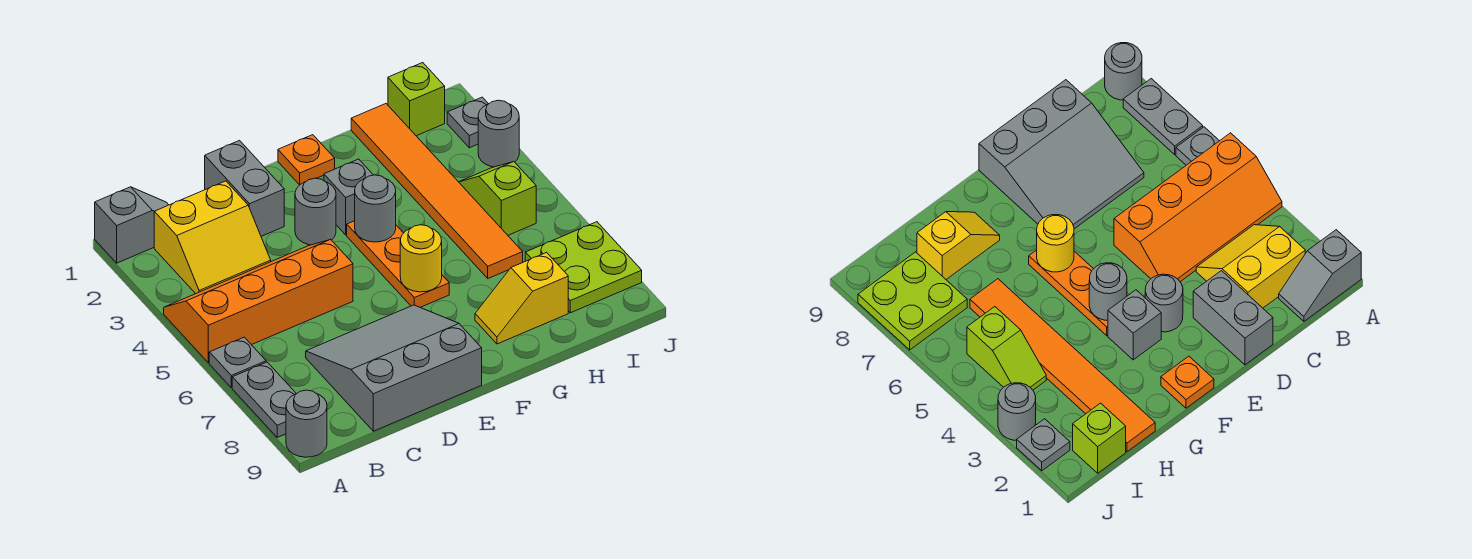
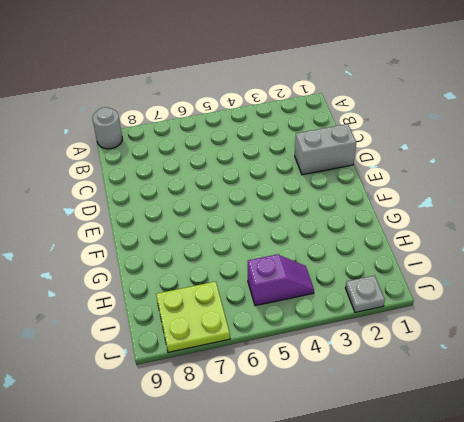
purple slope I4:I5 level 1 top 5 -> lime slope I4:I5 level 1 top 5
none -> grey slope A1:B1 level 1 top A
none -> orange slope A4:D5 level 1 top 5
none -> grey plate A6 level 1

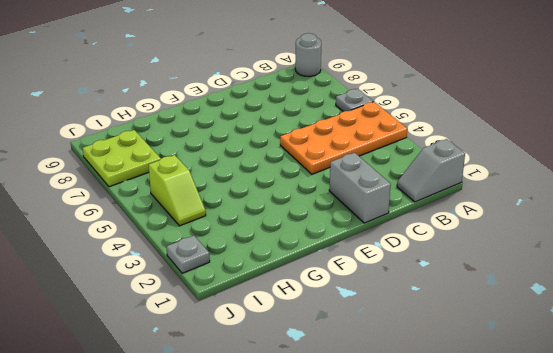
orange plate A4:D5 level 1 -> orange slope A4:D5 level 1 top 5
none -> grey plate A7:A8 level 1
none -> yellow slope B2:C3 level 1 top 2
none -> grey slope C7:E9 level 1 top 9

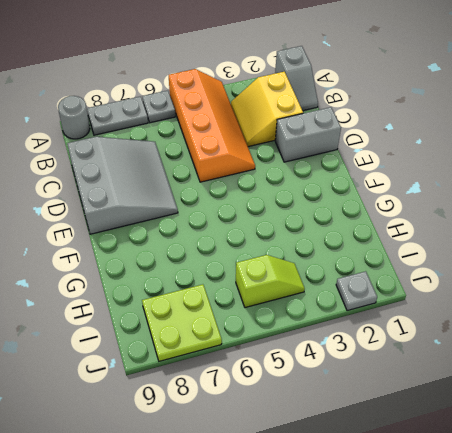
none -> grey round brick E3 level 1
none -> orange plate F1 level 1
none -> grey brick F3 level 1

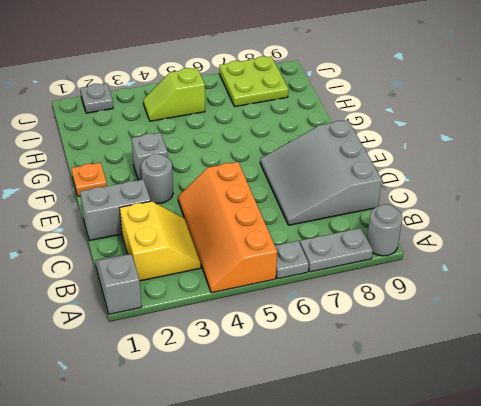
none -> orange plate F4:F6 level 1
none -> yellow slope G8:H8 level 1 top H
none -> orange tile H1:H6 level 1

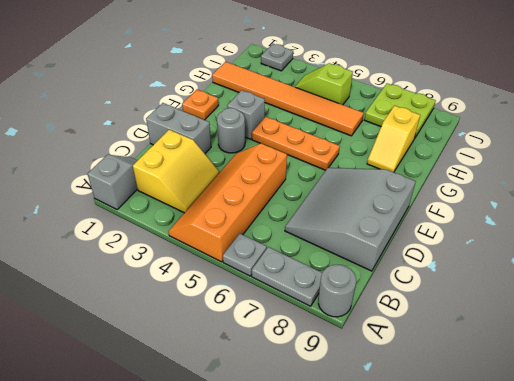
none -> lime brick I1 level 1
none -> grey round brick J3 level 1
none -> grey round brick F4 level 2

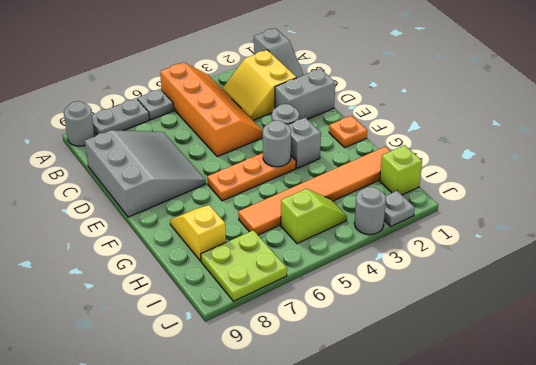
none -> yellow round brick F6 level 2

